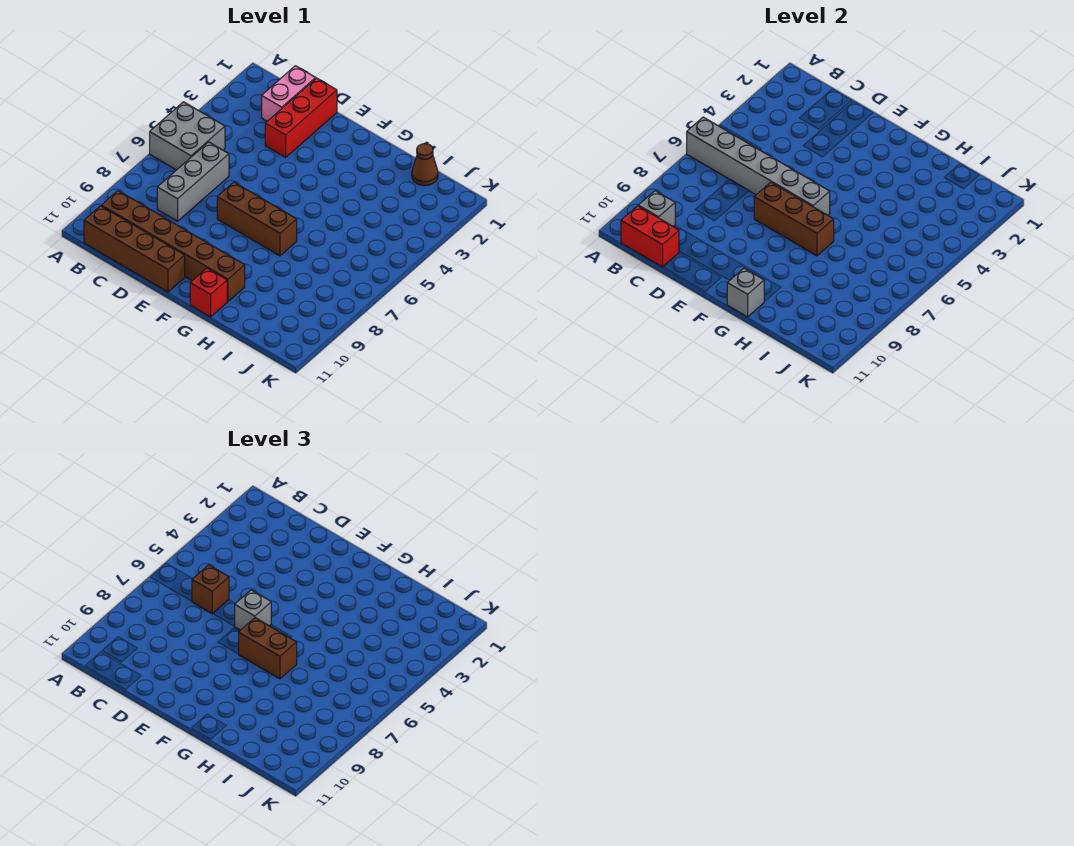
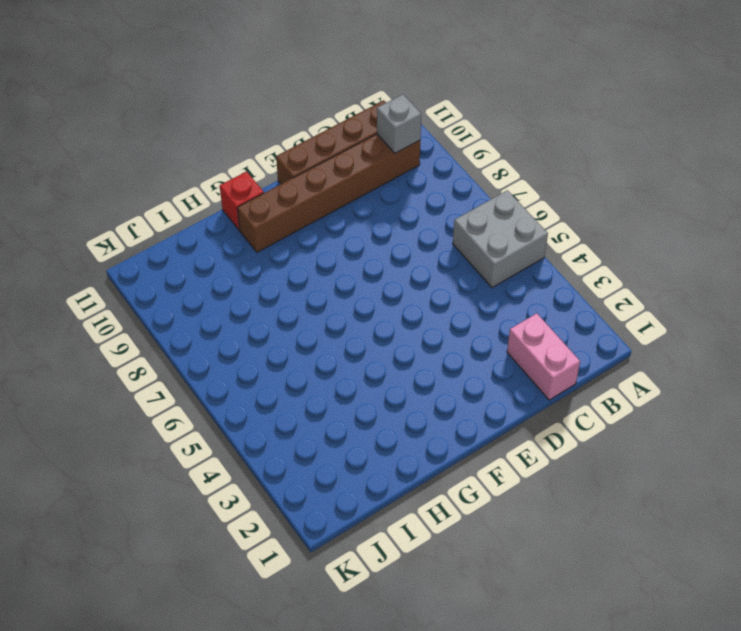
none -> grey brick C6:C8 level 1
none -> red brick D1:D3 level 1
none -> brown brick E7:G7 level 1

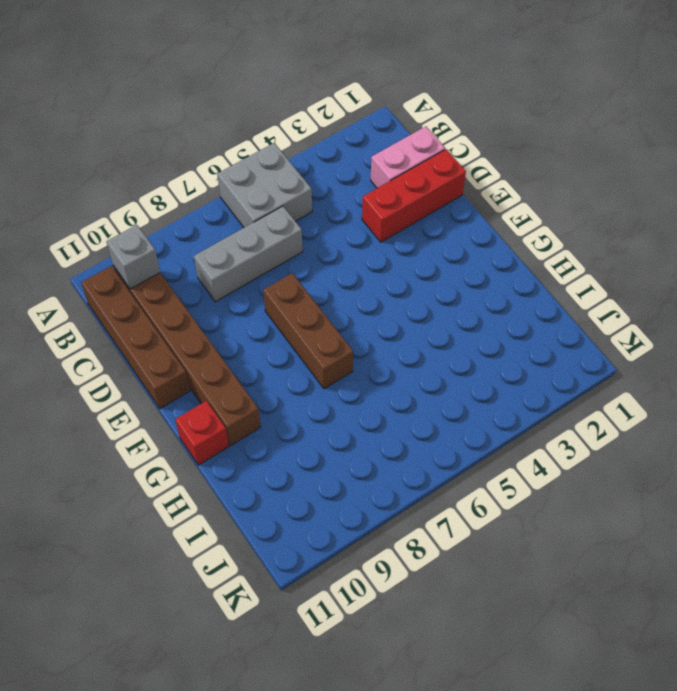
none -> brown cone I1 level 1
none -> grey brick A6:F6 level 2
none -> red brick B11:C11 level 2

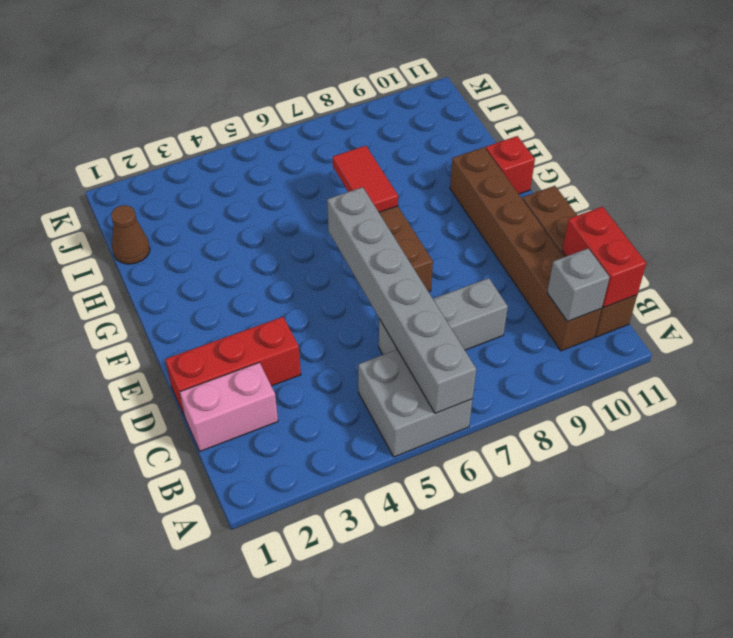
red tile G7:H7 level 2 -> brown brick E7:G7 level 2
none -> grey brick G11 level 2
none -> brown brick C6 level 3
none -> grey brick E6 level 3

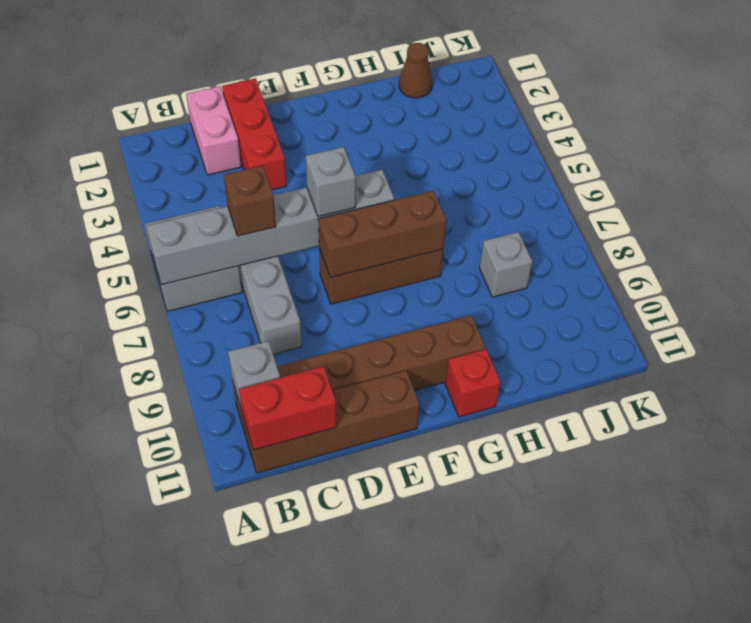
grey brick I8 level 1 -> grey brick G11 level 2
none -> brown brick F7:G7 level 3

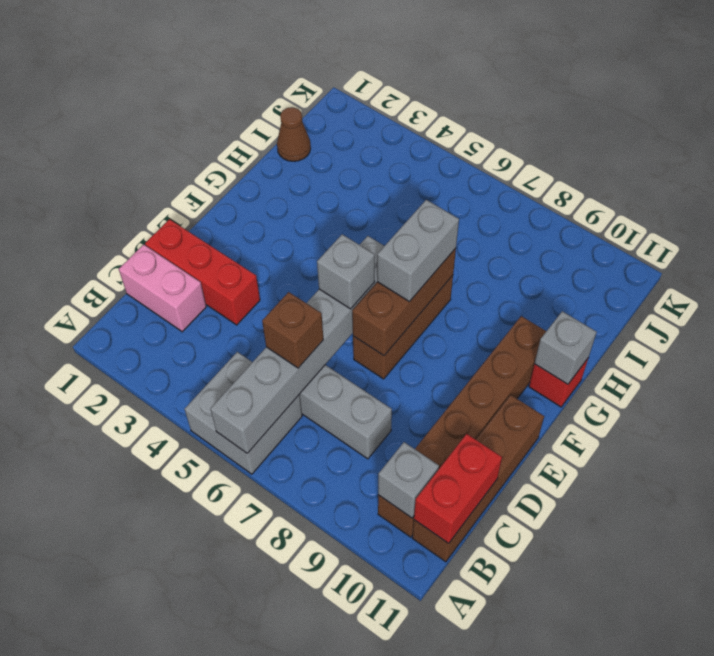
grey brick F7:G7 level 3 -> brown brick F7:G7 level 3

